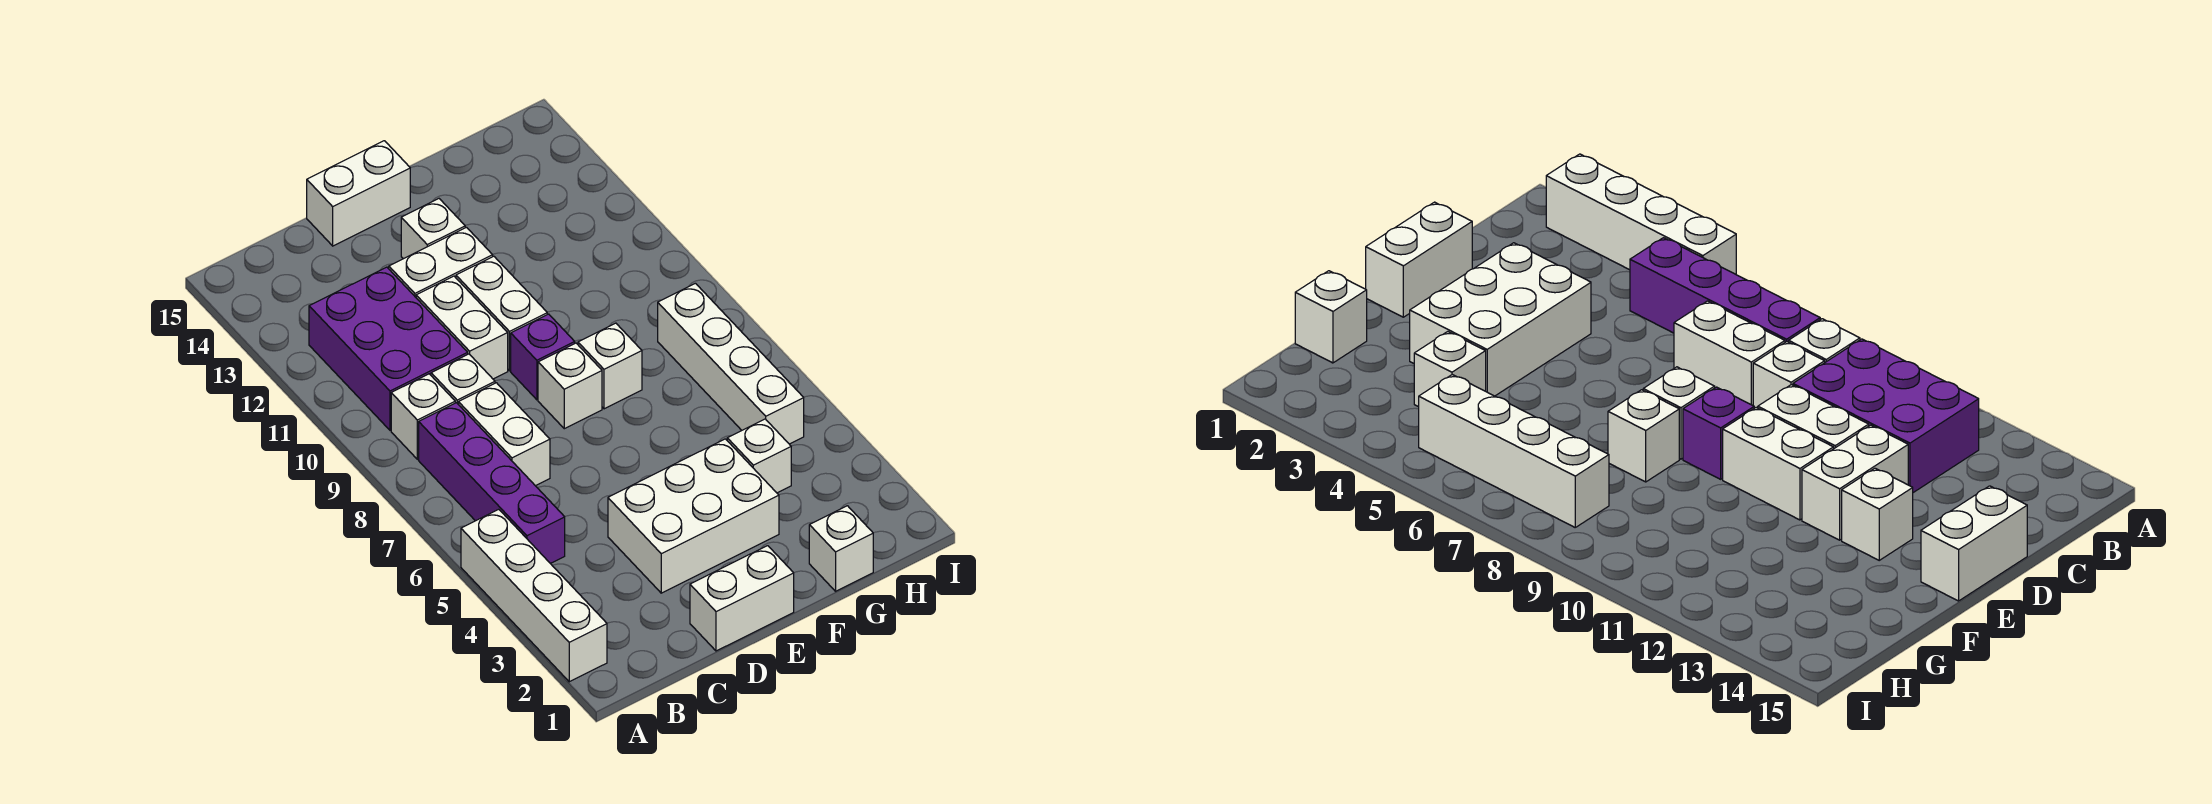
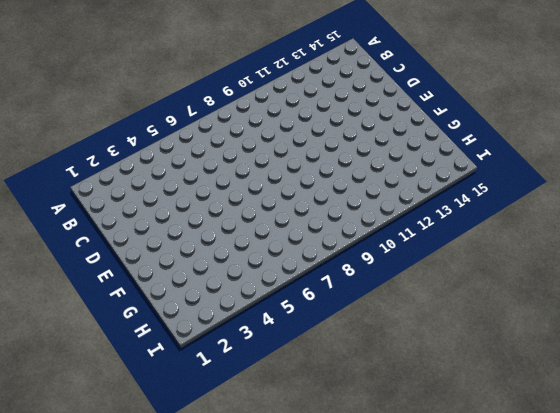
none -> white brick A2:A5 level 1
none -> purple brick B5:B8 level 1
none -> white brick B9 level 1

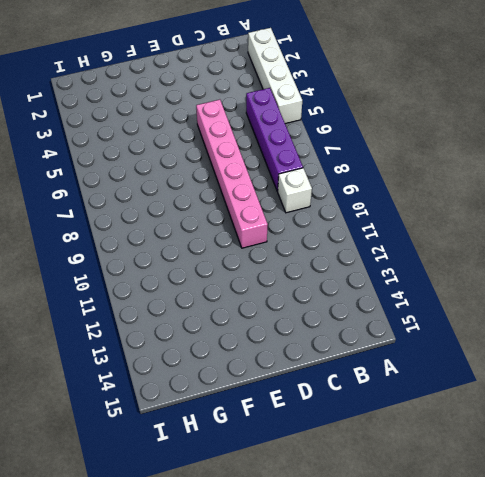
pink brick D5:D10 level 1 -> white brick D10:D11 level 1
none -> purple brick B10:C12 level 1
none -> white brick C7:C8 level 1
none -> white brick C9 level 1

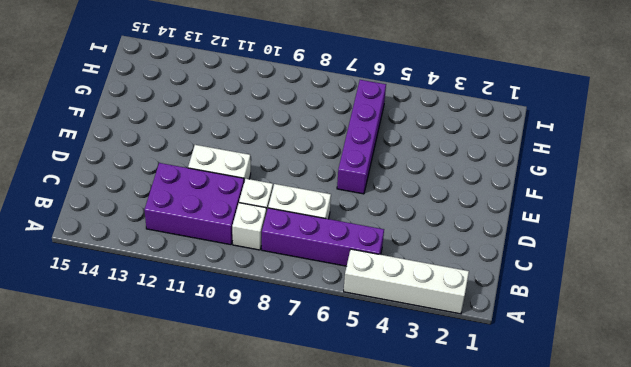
purple brick E6:H6 level 1 -> white brick H5:H8 level 1
none -> white brick D1:E1 level 1
none -> white brick D3:F4 level 1
none -> white brick D12:E12 level 1

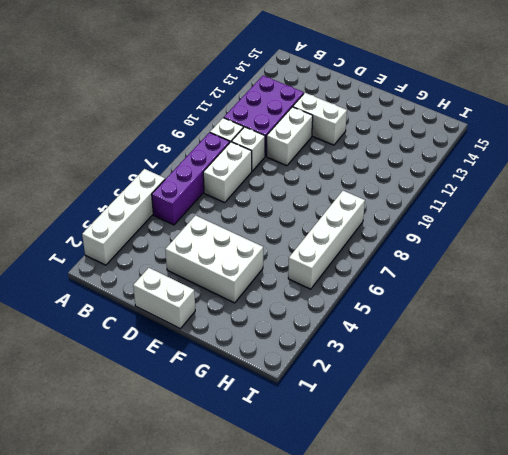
none -> white brick D15:E15 level 1
none -> white brick E8 level 1
none -> purple brick E9 level 1

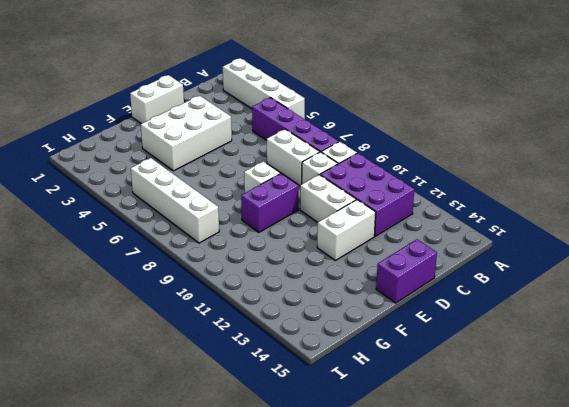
purple brick D15:E15 level 1 -> white brick D15:E15 level 1
purple brick E9:F9 level 1 -> purple brick E9 level 1
none -> white brick E10:E11 level 1
none -> white brick E13 level 1
none -> white brick F8 level 1

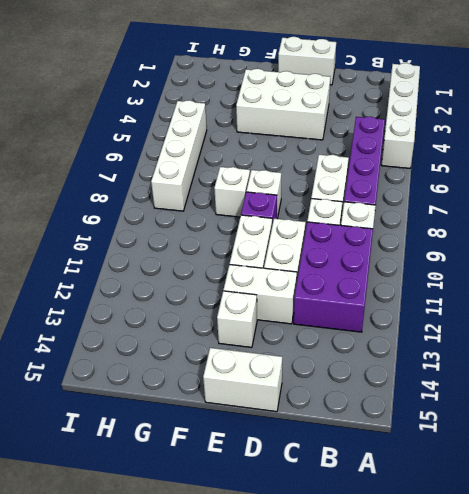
none -> white brick G1 level 1
none -> white brick G4 level 1

